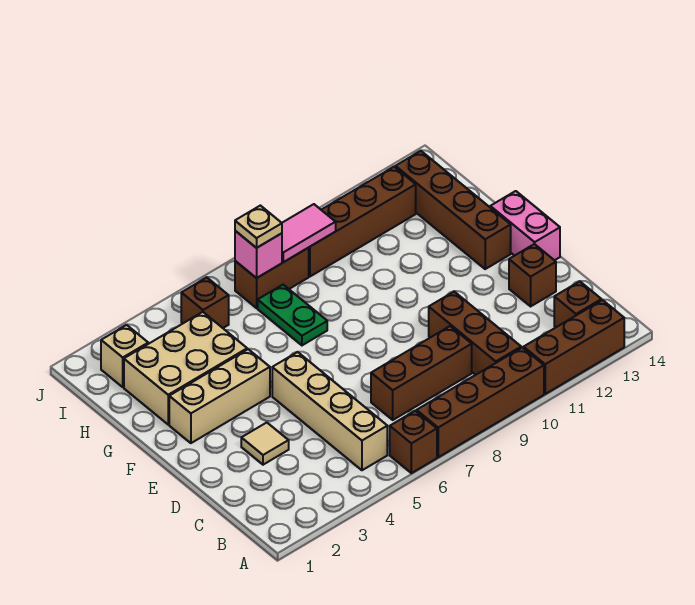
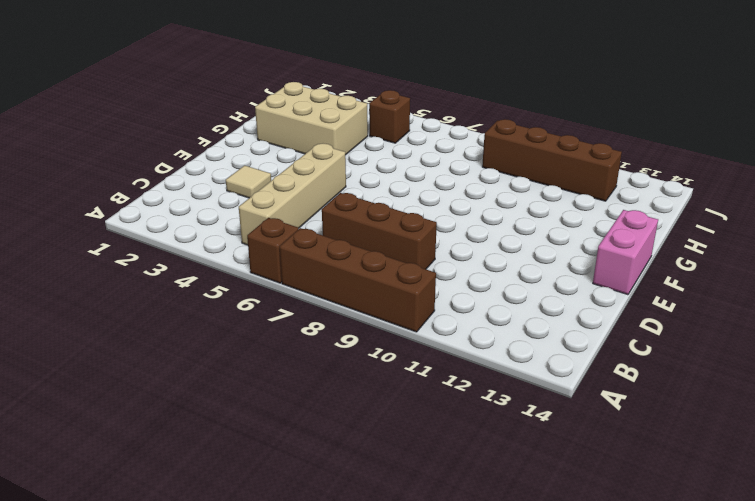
none -> brown brick A11:A13 level 1
none -> brown brick B10:D10 level 1
none -> brown brick B13 level 1

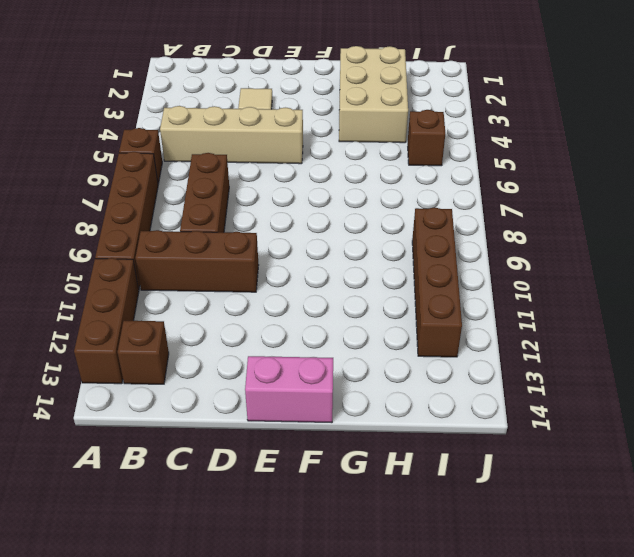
none -> brown brick D13 level 1
none -> tan brick F2:F4 level 1
none -> brown brick F13:I13 level 1

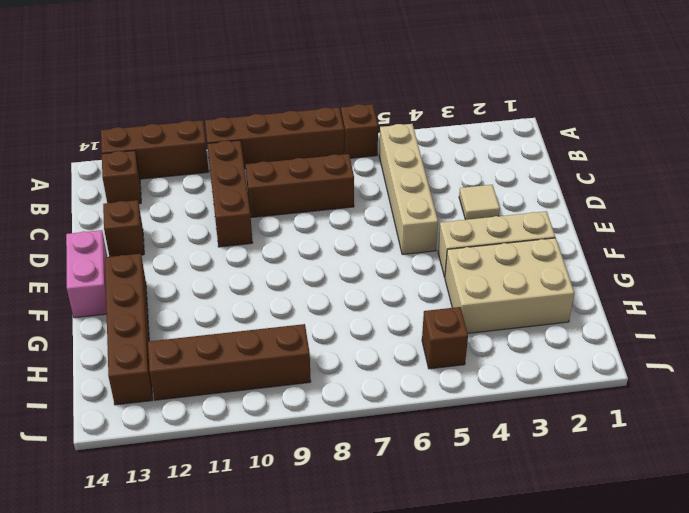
none -> green plate G7:H7 level 1
none -> tan brick I2 level 1
none -> brown brick I7:I8 level 1

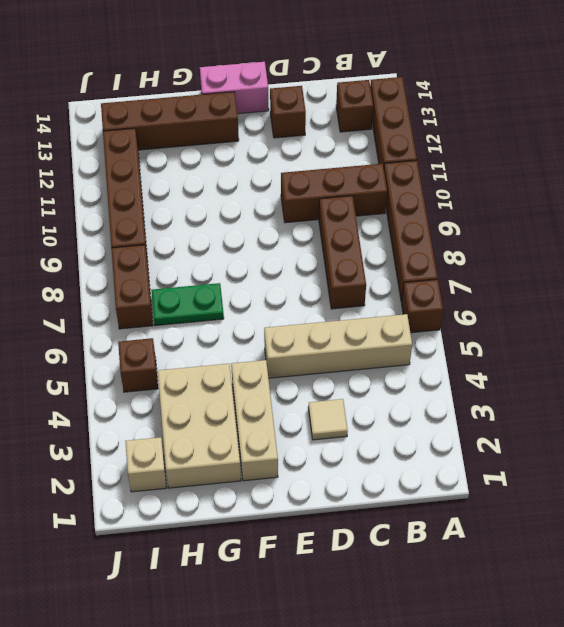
none -> pink brick I7 level 2
none -> pink tile I8:I9 level 2
none -> tan plate I7 level 3

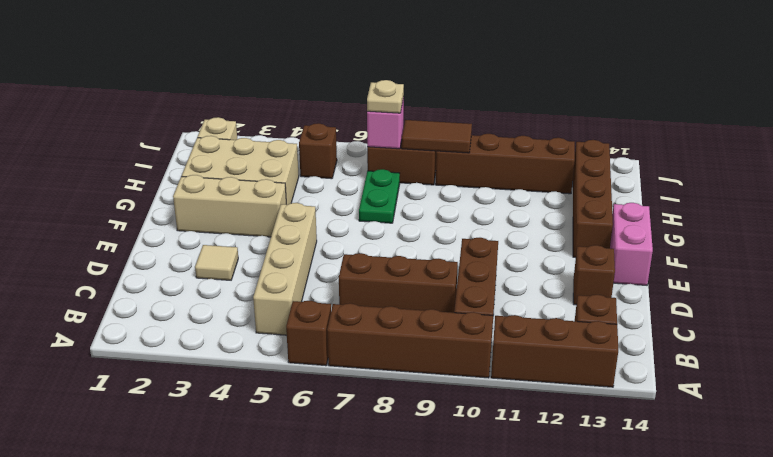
brown tile I8:I9 level 2 -> pink tile I8:I9 level 2

